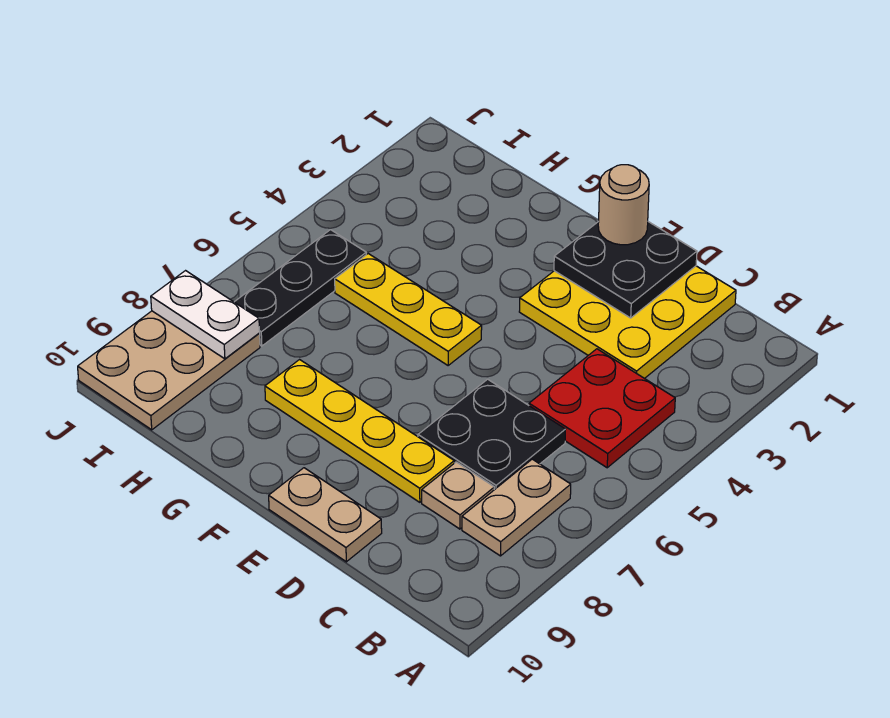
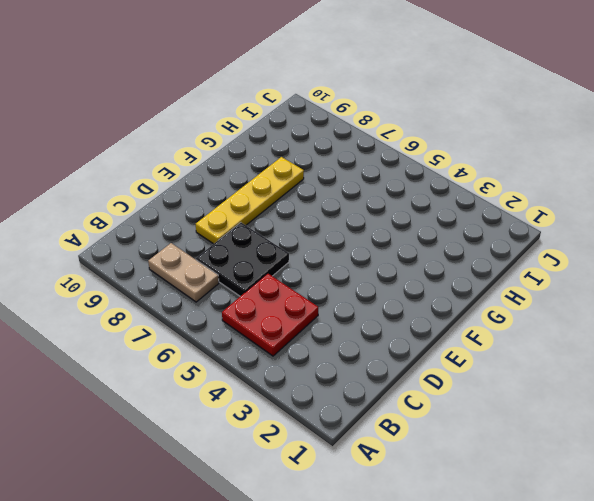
none -> yellow plate C1:E3 level 1
none -> tan plate C8 level 1
none -> tan plate D10:E10 level 1

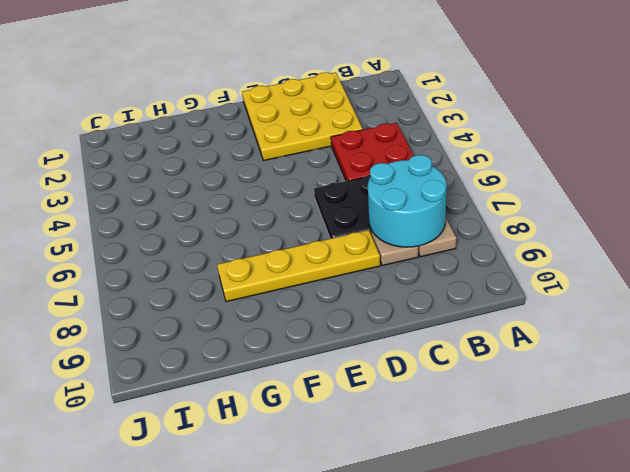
cyan round brick B7:C8 level 2 -> none
none -> tan plate D10:E10 level 1
none -> yellow plate F5:H5 level 1
none -> black plate I5:I7 level 1

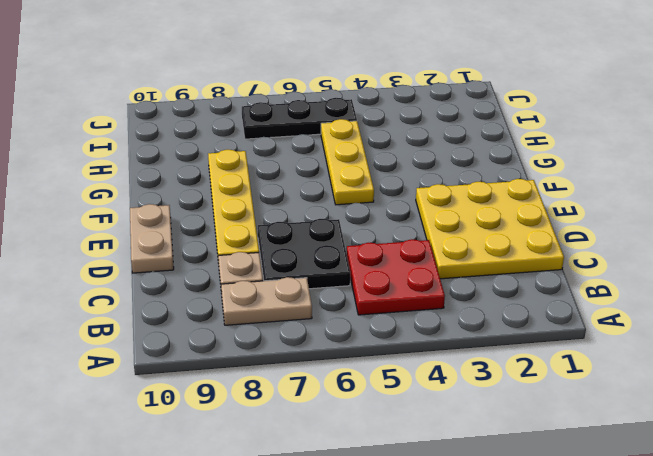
none -> tan plate I8:J10 level 1
none -> black plate D1:E2 level 2
none -> white plate I8:J8 level 2

